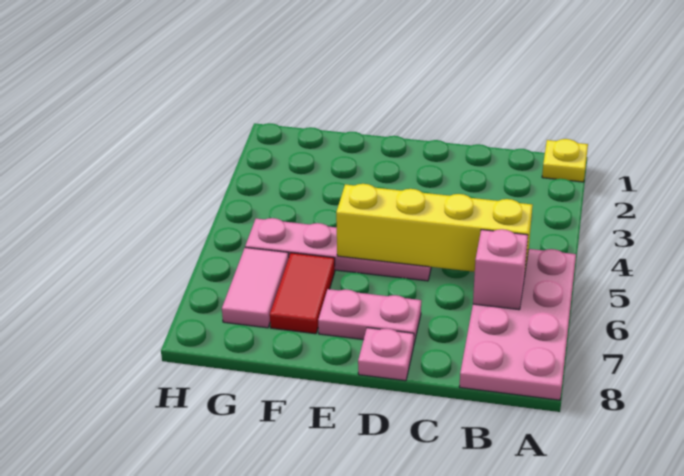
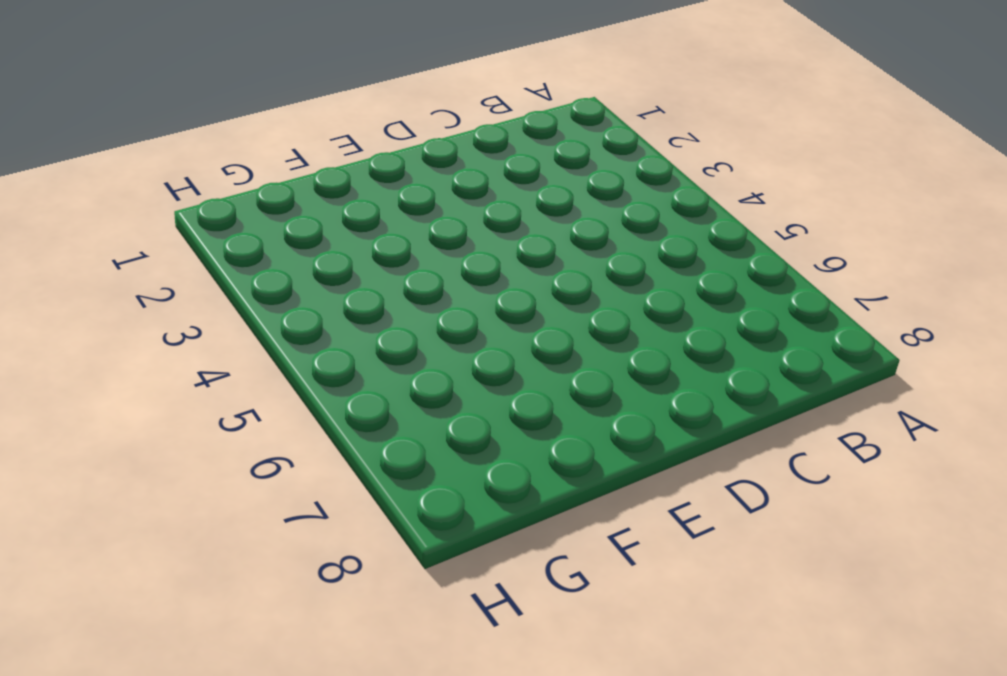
none -> yellow plate A1 level 1
none -> pink plate A5:B8 level 1

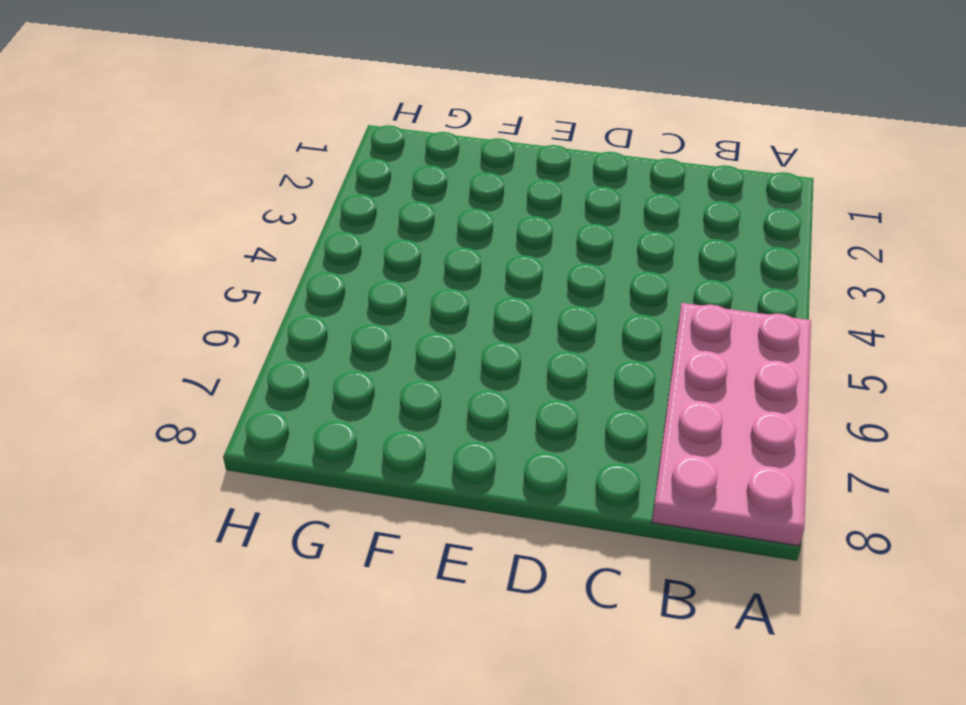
none -> yellow plate A1 level 1
none -> pink plate D5:G5 level 1

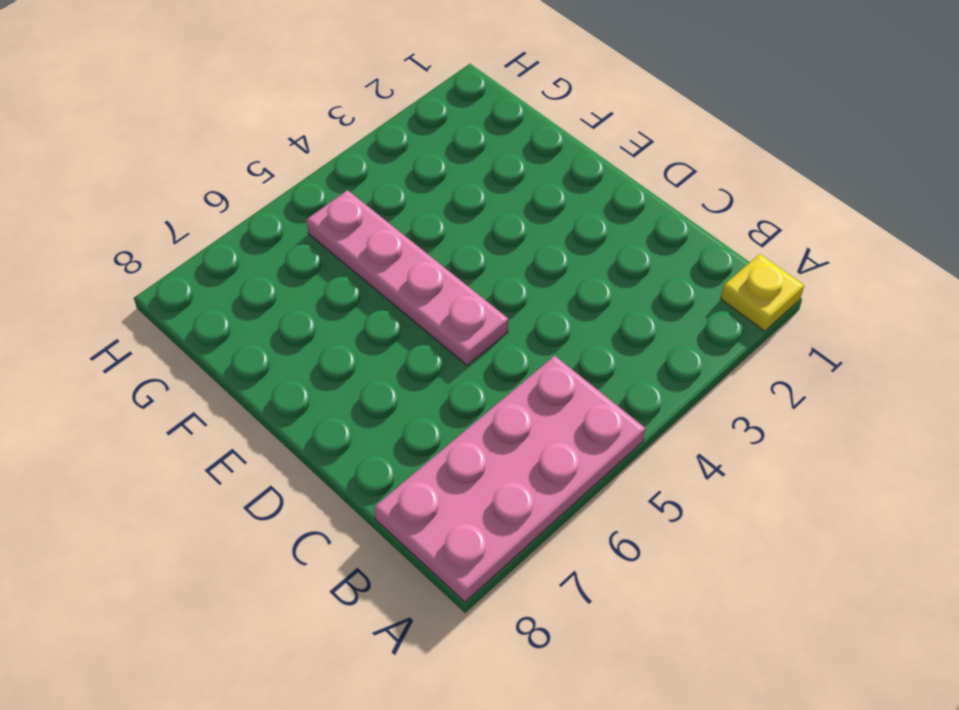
none -> pink plate D7:E7 level 1
none -> pink plate D8 level 1

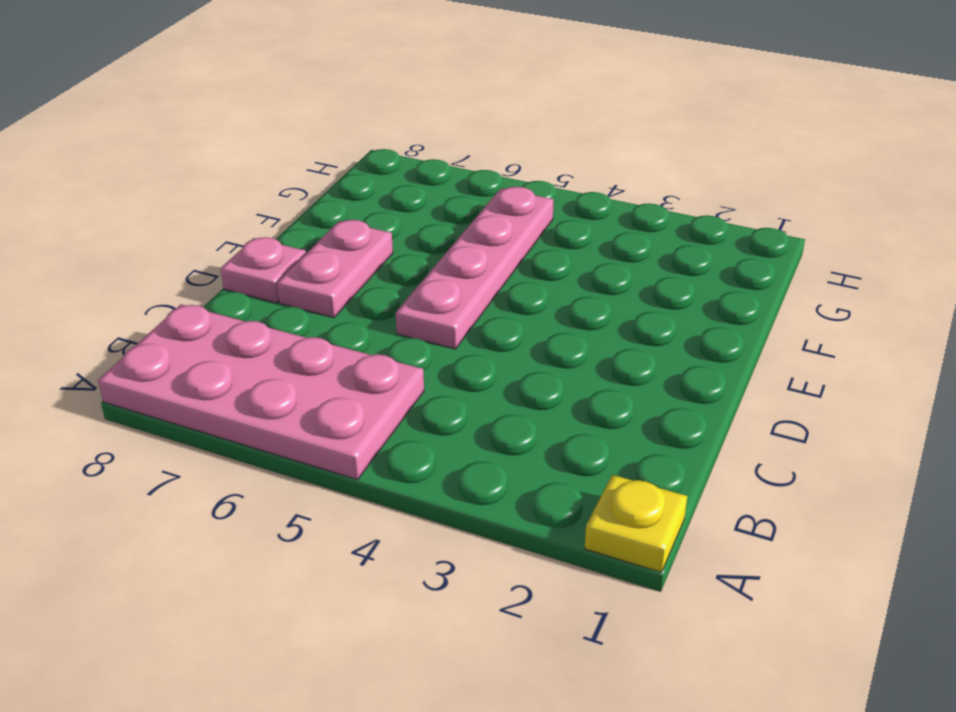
none -> red tile F6:F7 level 1
none -> pink tile G6:G7 level 1

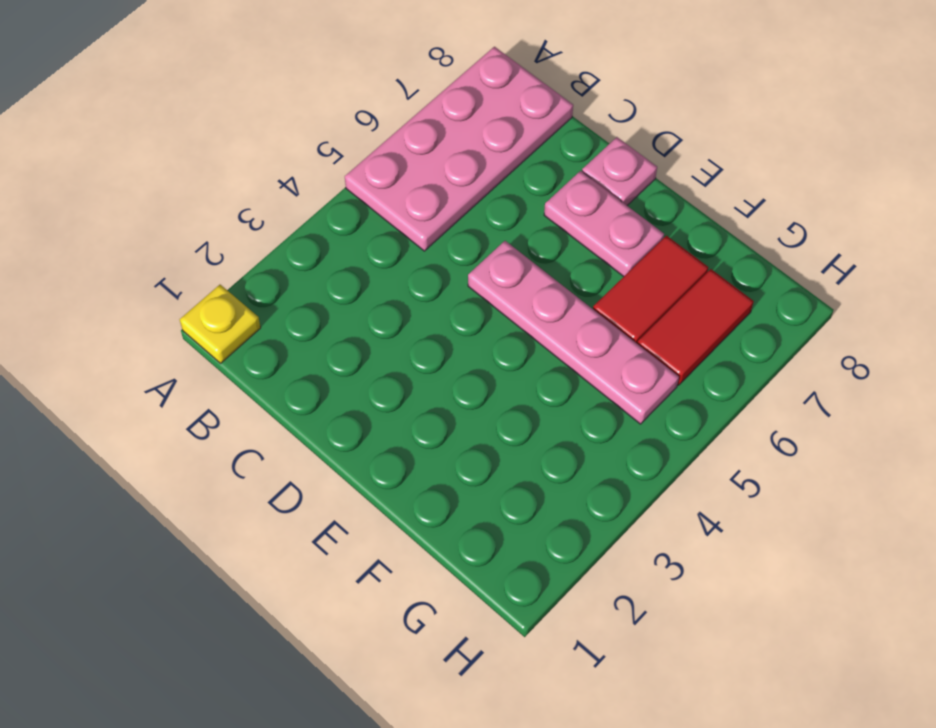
red tile G6:G7 level 1 -> pink tile G6:G7 level 1
none -> yellow brick B5:E5 level 2
none -> pink brick B6 level 2

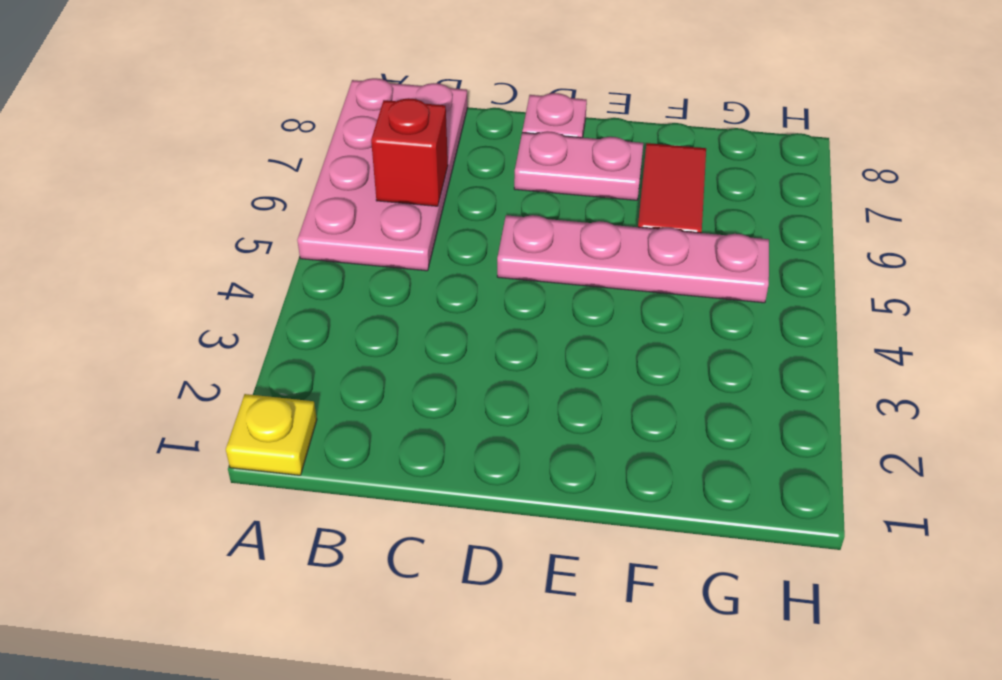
red brick B6 level 2 -> pink brick B6 level 2
none -> pink tile G6:G7 level 1
none -> yellow brick B5:E5 level 2

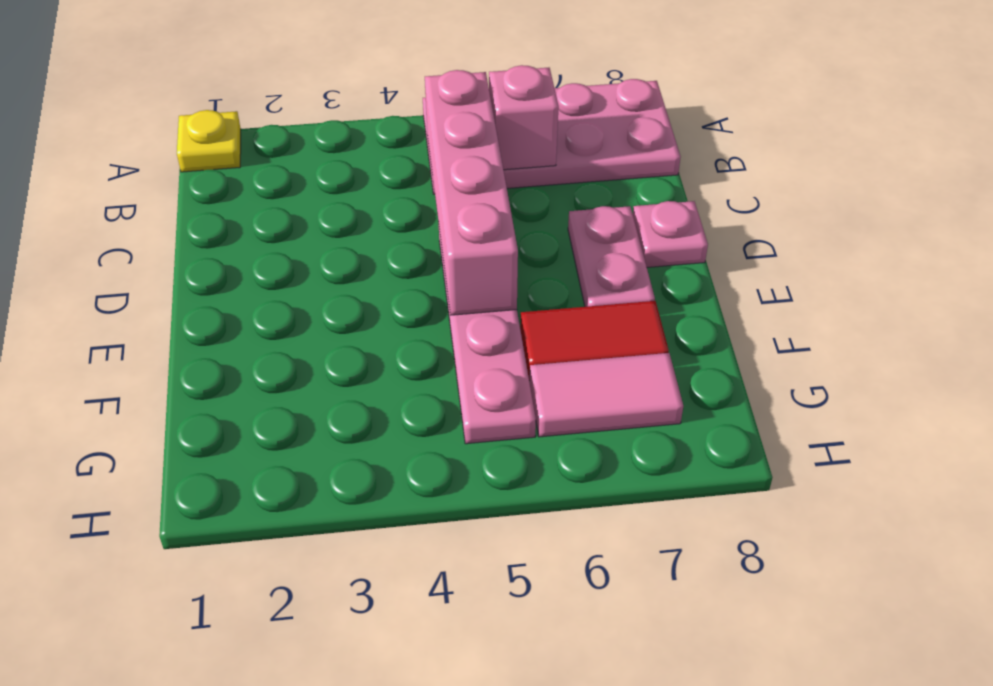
pink brick B5:E5 level 2 -> yellow brick B5:E5 level 2

